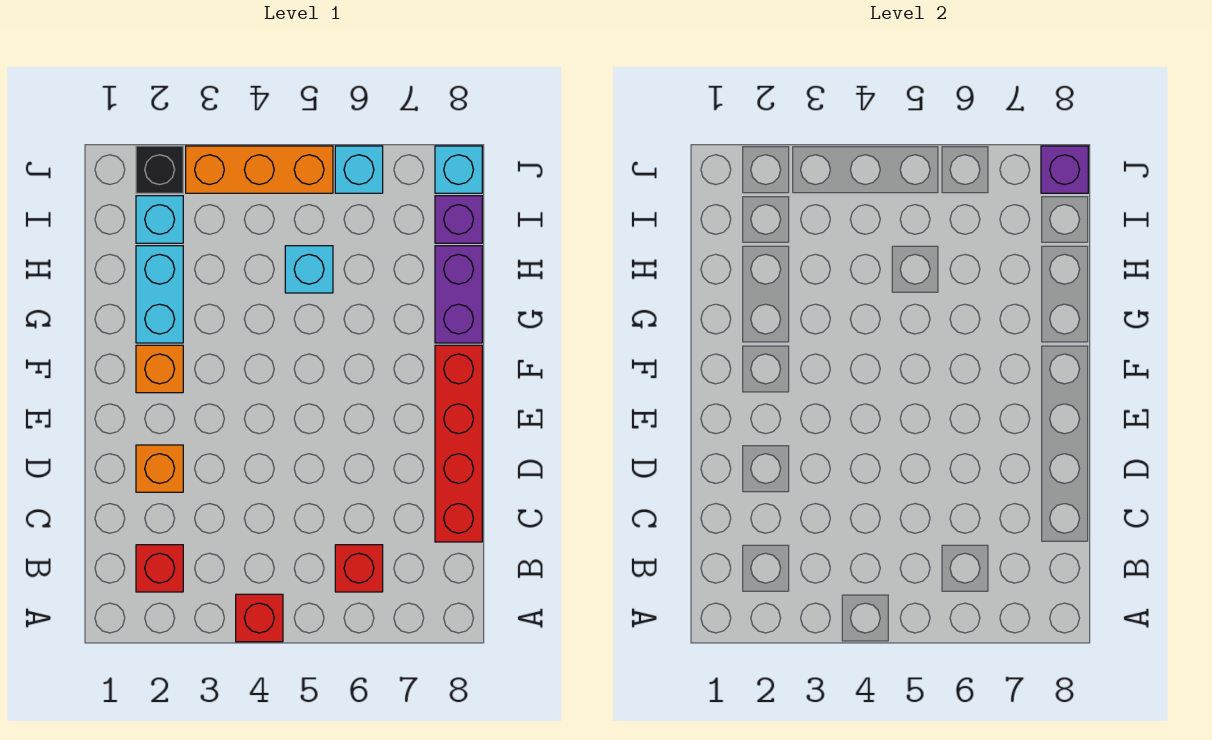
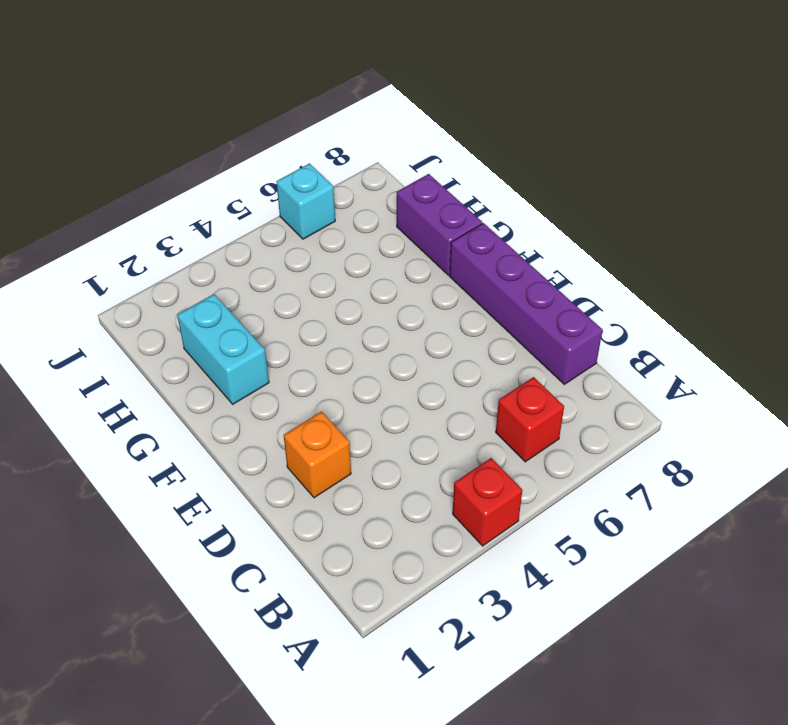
purple brick C8:F8 level 1 -> red brick C8:F8 level 1
none -> red brick B2 level 1
none -> orange brick F2 level 1
none -> cyan brick H5 level 1

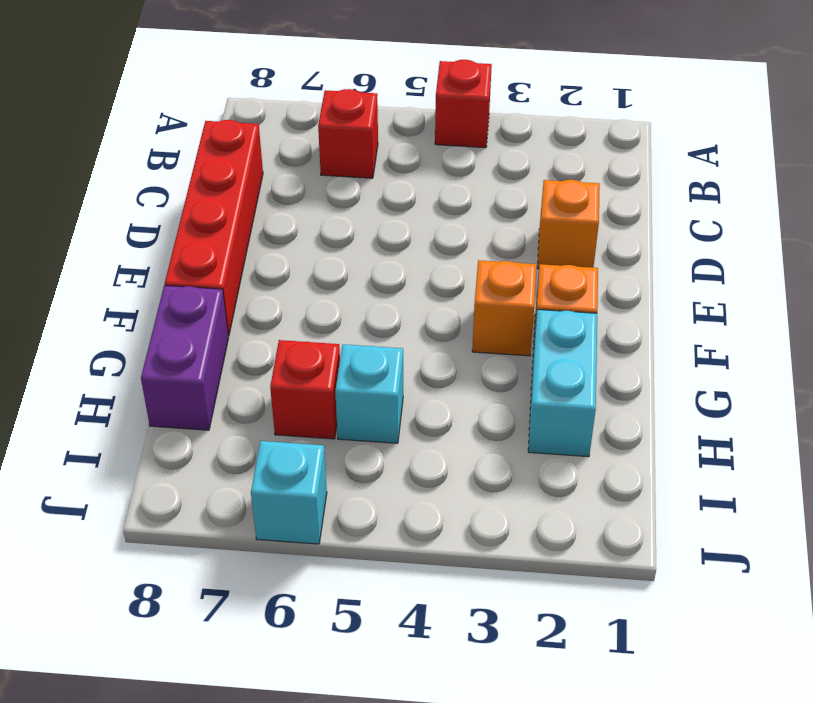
orange brick F3 level 1 -> none
red brick H6 level 1 -> red brick B2 level 1
none -> cyan brick I2 level 1
none -> purple brick I8 level 1
none -> black brick J2 level 1

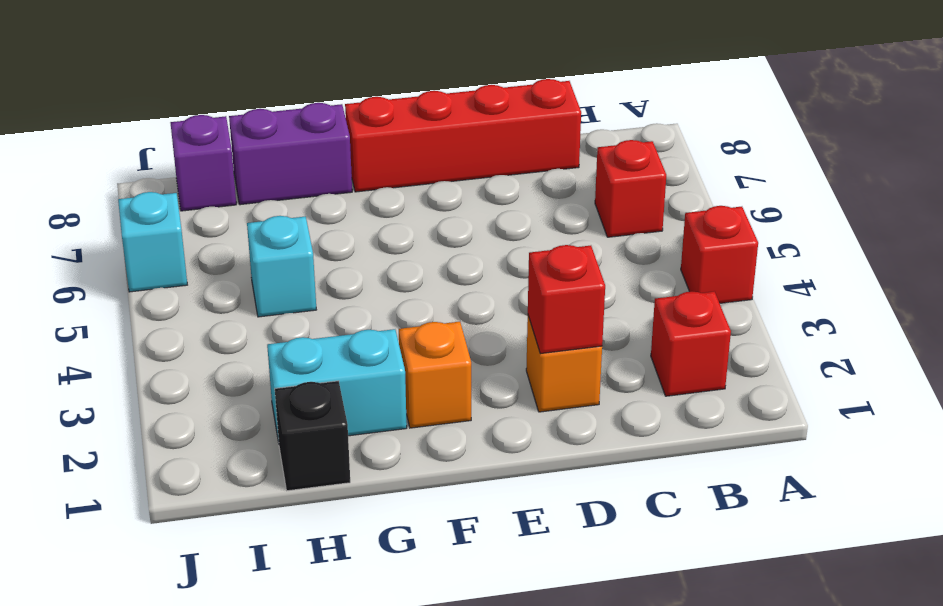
red brick D2 level 2 -> none
black brick H1 level 1 -> black brick J2 level 1
none -> cyan brick I2 level 1
none -> orange brick J3:J5 level 1
none -> cyan brick J8 level 1

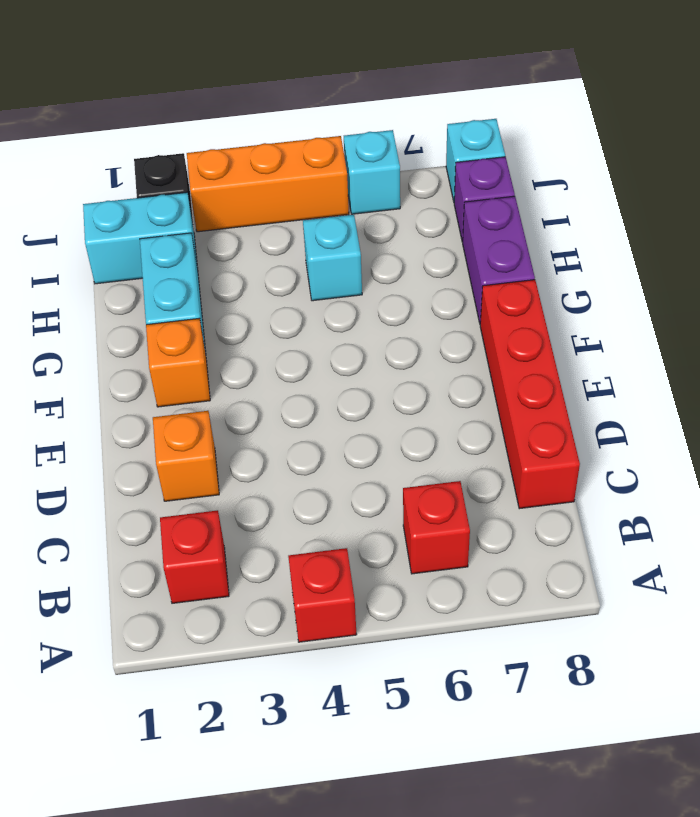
cyan brick I1:I2 level 1 -> cyan brick I2 level 1
none -> purple brick J8 level 2

